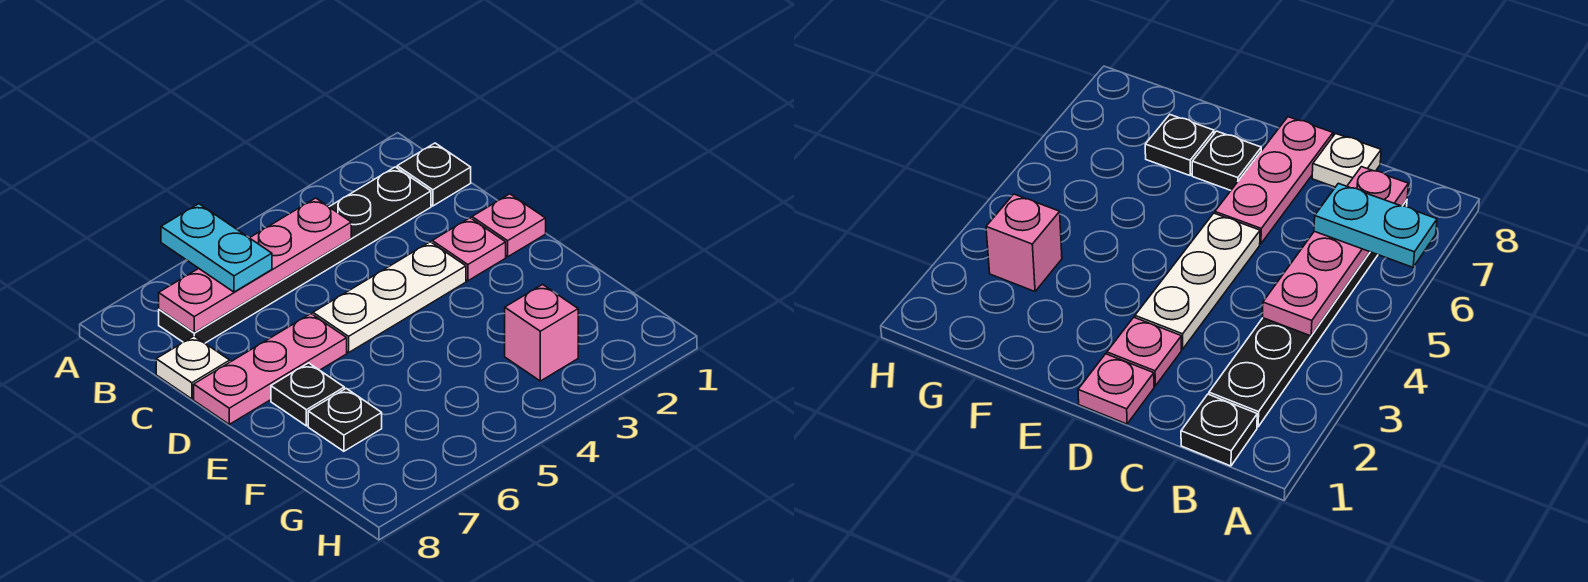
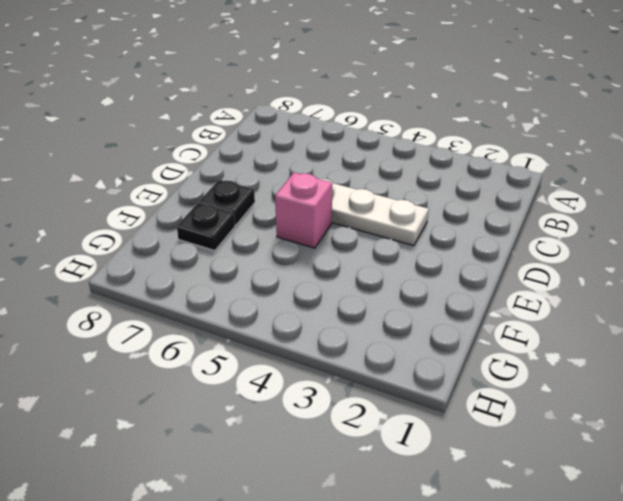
pink brick E5 level 1 -> pink brick G3 level 1
none -> black plate B1 level 1
none -> black plate B2:B7 level 1
none -> white plate C8 level 1

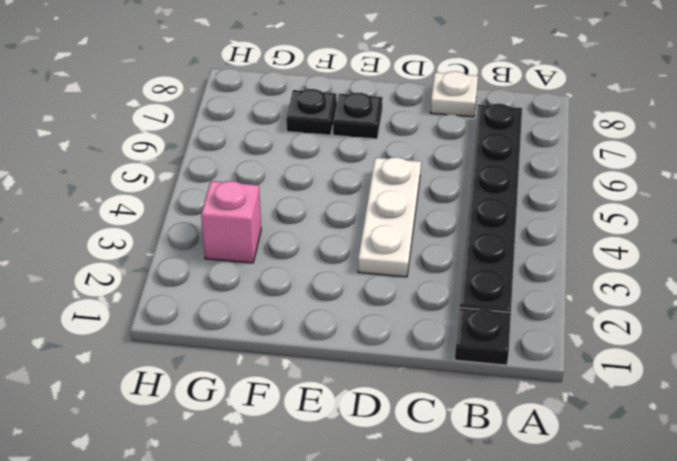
none -> pink plate D1 level 1
none -> pink plate D2 level 1
none -> pink plate D6:D8 level 1

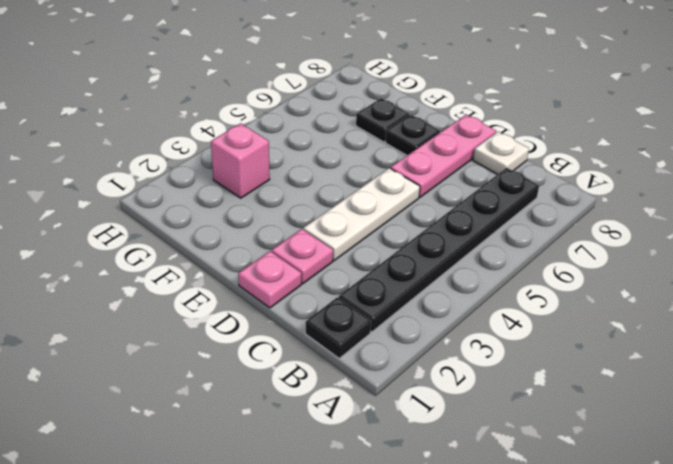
none -> pink plate B4:B7 level 2
none -> cyan plate A6:B6 level 3

